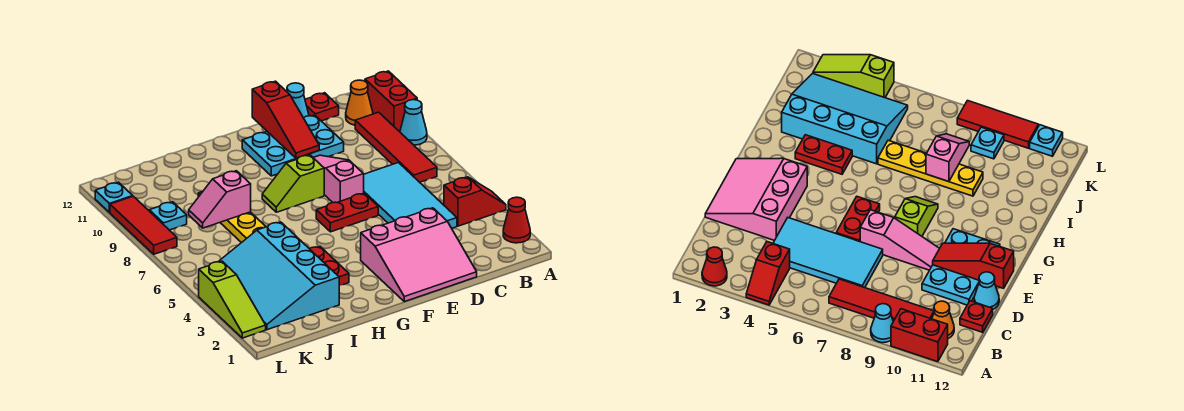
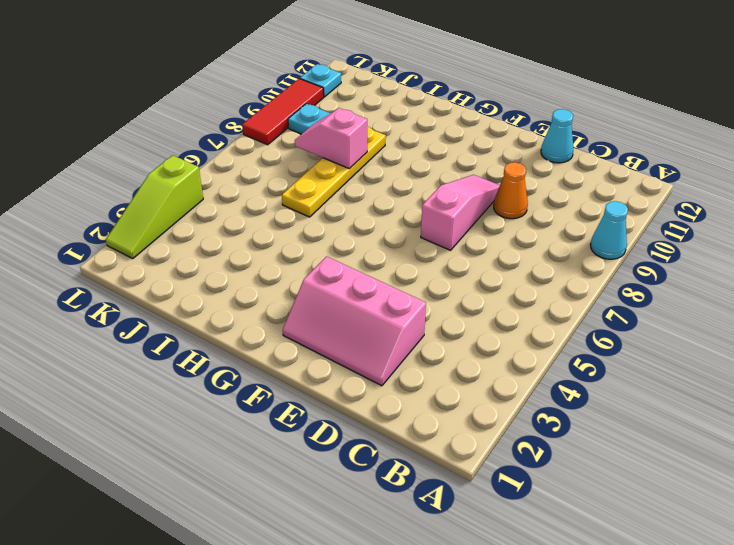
pink slope D2:F3 level 1 top 3 -> pink slope D1:F3 level 1 top 3
orange cone D9 level 1 -> orange cone B11 level 1
none -> red cone A2 level 1
none -> red slope A4:B4 level 1 top B
none -> red brick A10:A11 level 1

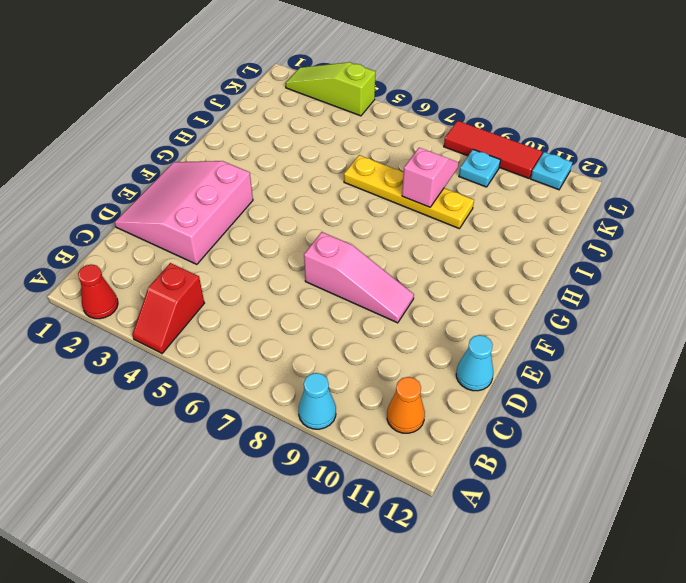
none -> red brick A10:A11 level 1
none -> red tile B7:B10 level 1
none -> cyan tile C4:D7 level 1

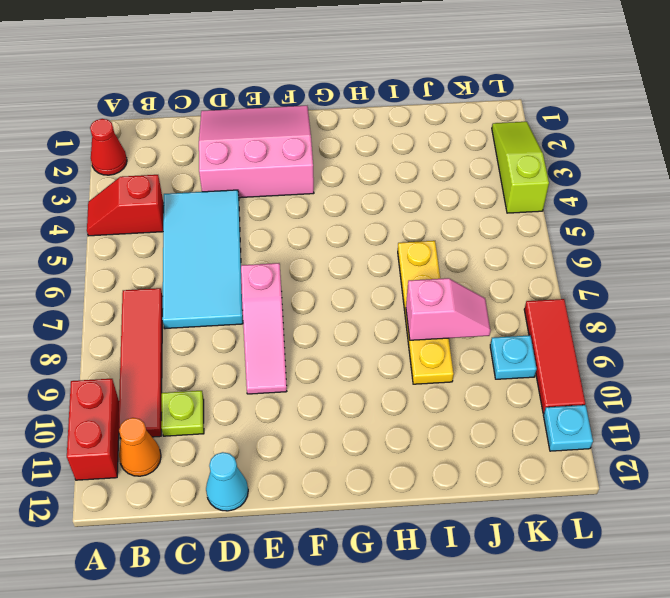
lime plate C10 level 1 -> none
none -> cyan cone A9 level 1
none -> red plate C12 level 1
none -> cyan plate D10:F11 level 1

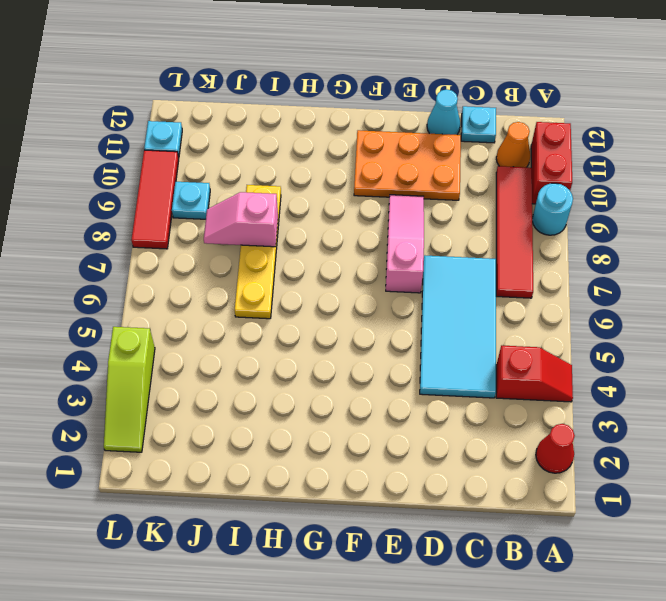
cyan round brick A9 level 1 -> cyan cone A9 level 1
cyan plate C12 level 1 -> red plate C12 level 1
orange plate D10:F11 level 1 -> cyan plate D10:F11 level 1
none -> pink slope D1:F3 level 1 top 3
none -> red plate E6:F6 level 1
none -> lime slope F8:G8 level 1 top F

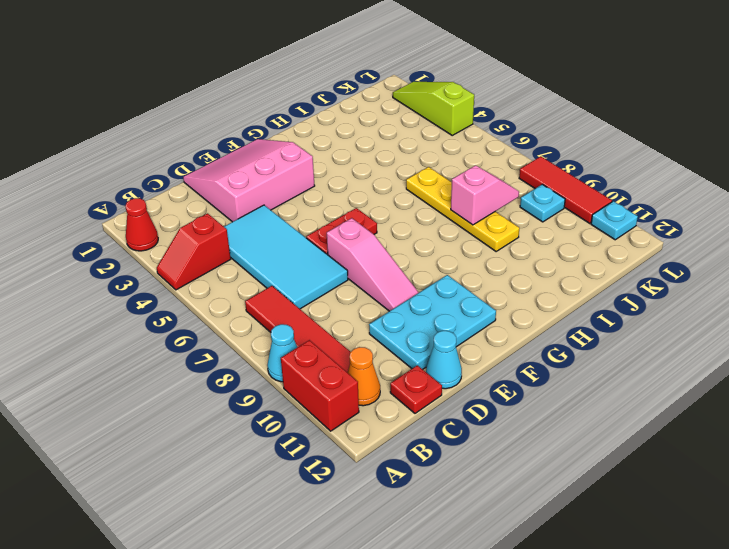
none -> lime slope F8:G8 level 1 top F
none -> red plate H3:H4 level 1
none -> cyan slope I2:K5 level 1 top I

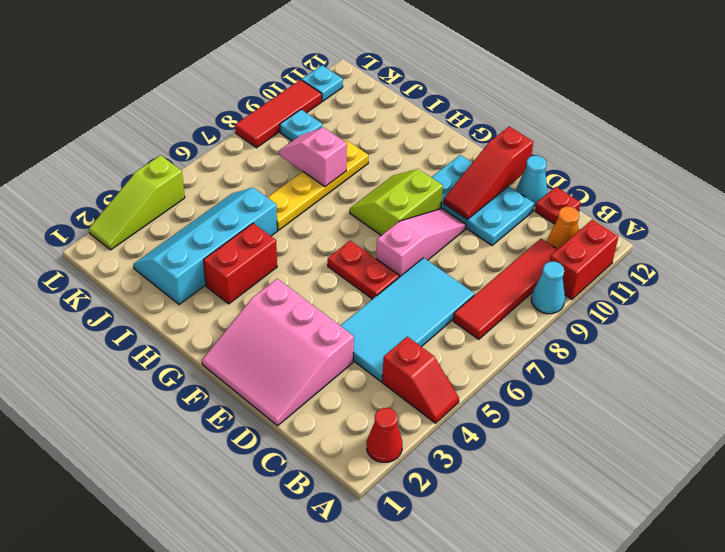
lime slope F8:G9 level 1 top F -> lime slope F8:G8 level 1 top F
red brick H3:H4 level 1 -> red plate H3:H4 level 1
cyan slope I2:J5 level 1 top I -> cyan slope I2:K5 level 1 top I

